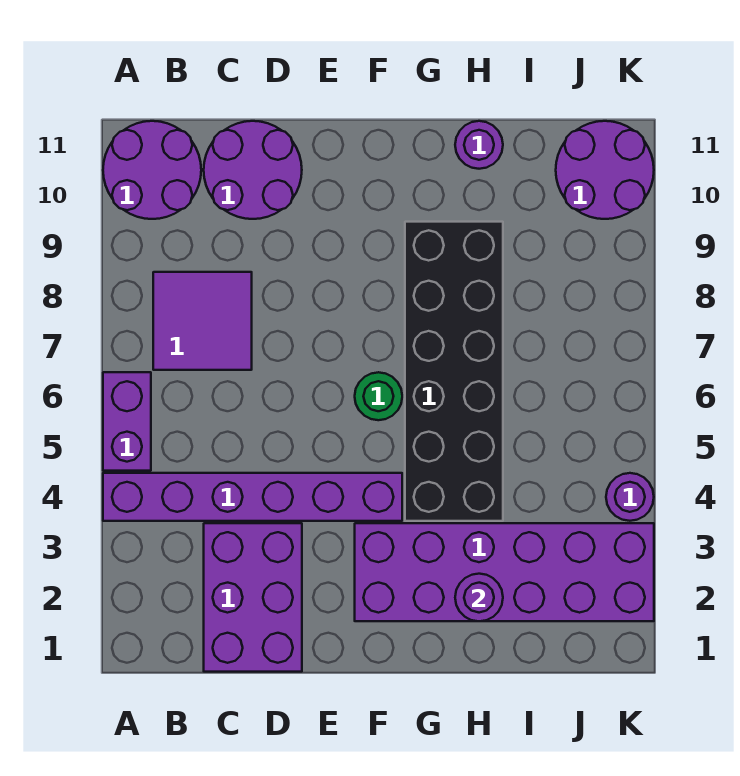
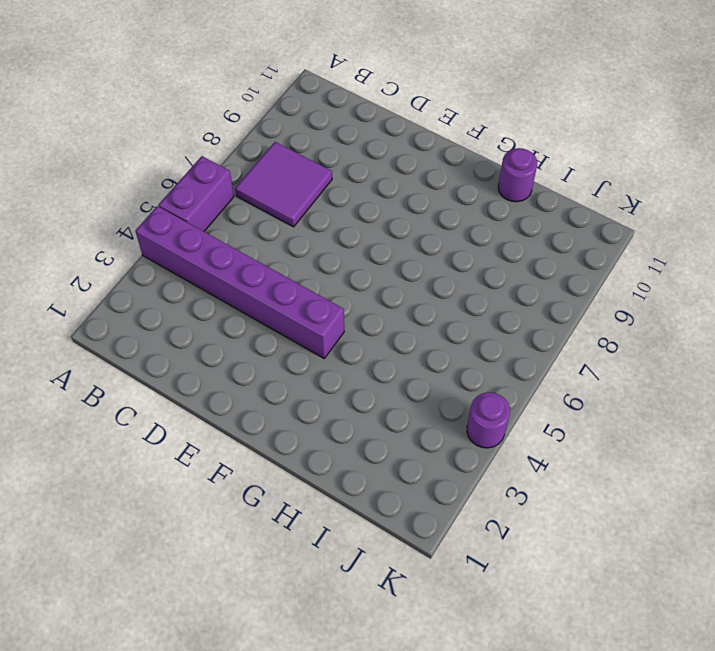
none -> purple round brick A10:B11 level 1
none -> purple brick C1:D3 level 1
none -> purple round brick C10:D11 level 1

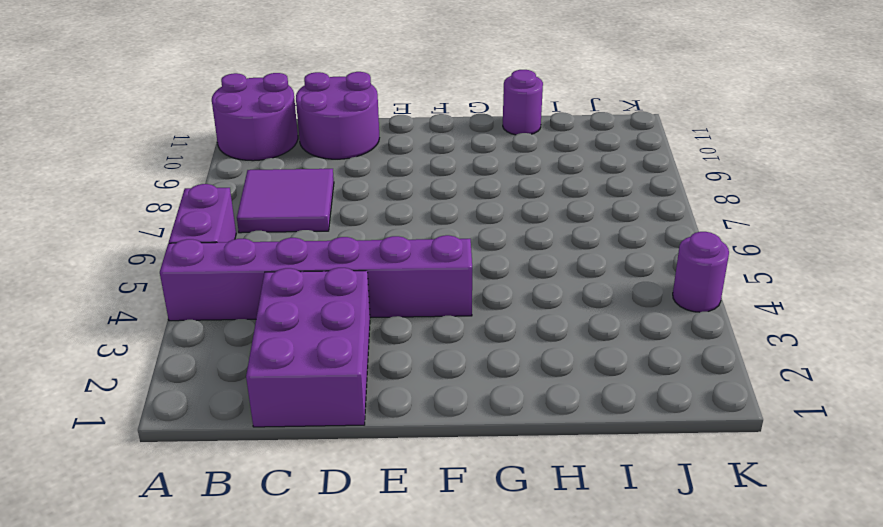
none -> purple brick F2:K3 level 1
none -> green round brick F6 level 1
none -> black brick G4:H9 level 1

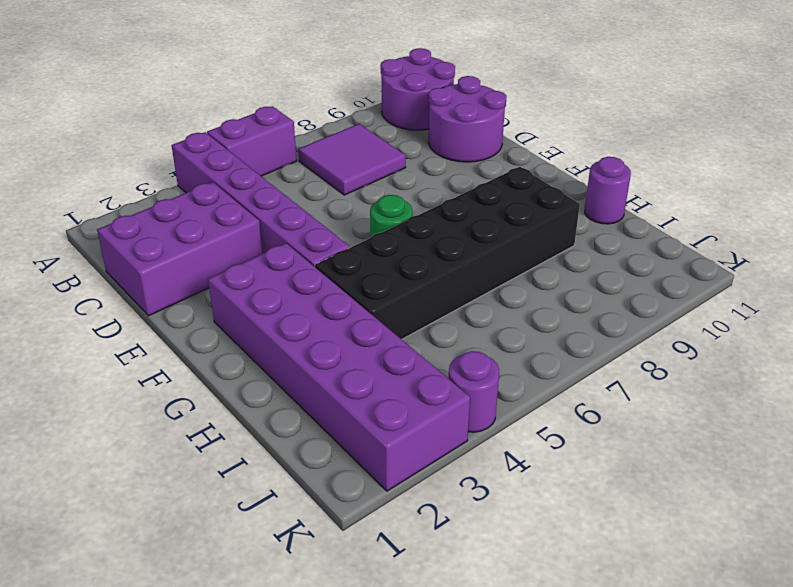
none -> purple round brick J10:K11 level 1
none -> purple round brick H2 level 2

